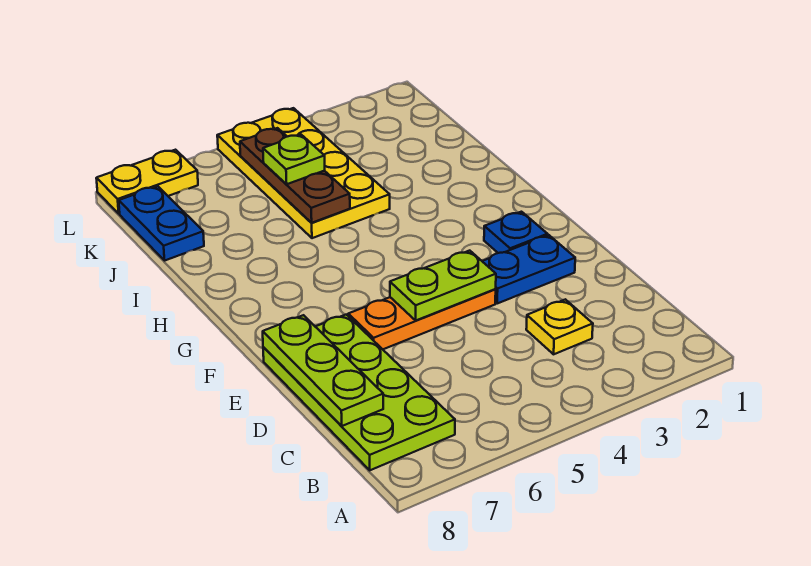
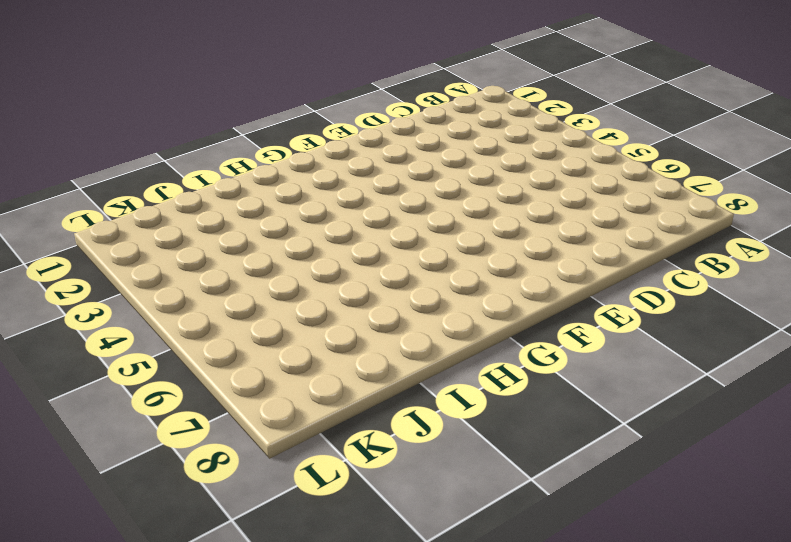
none -> lime plate B7:E8 level 1
none -> yellow plate C3 level 1
none -> blue plate E2:E3 level 1

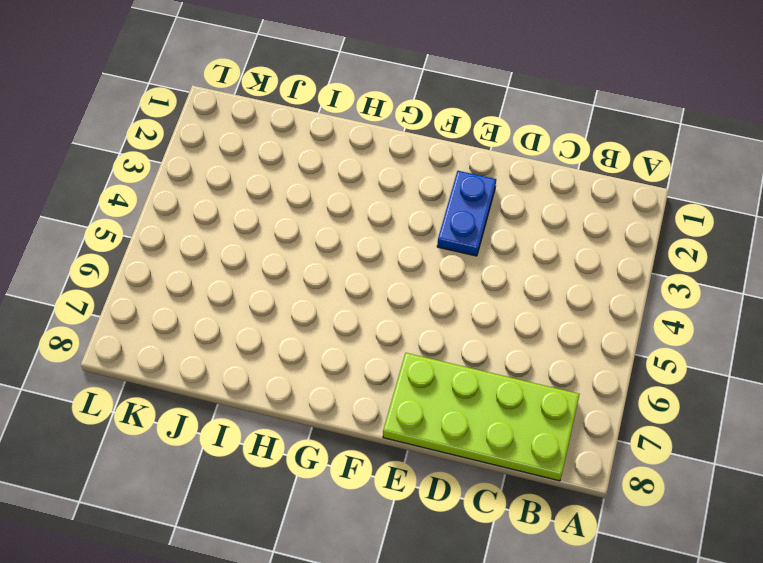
none -> yellow plate C3 level 1
none -> orange plate E4:E6 level 1
none -> blue plate F2 level 1

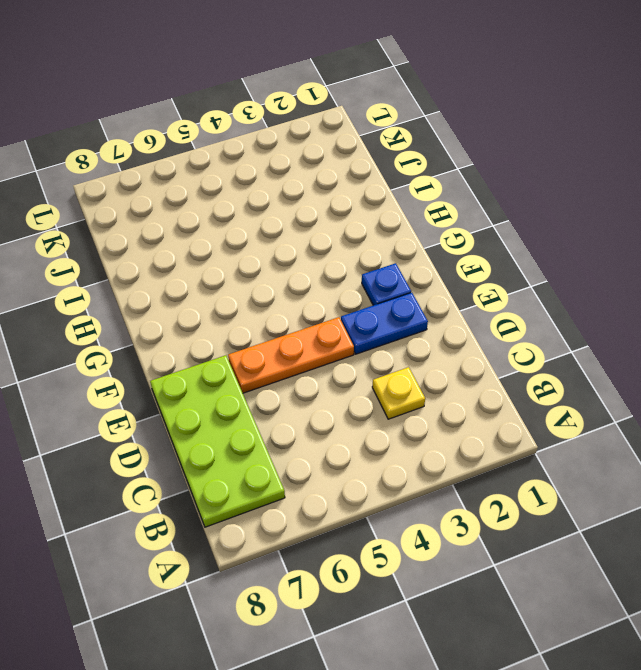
none -> yellow plate I4:L5 level 1
none -> blue plate J8:K8 level 1
none -> yellow plate L7:L8 level 1

